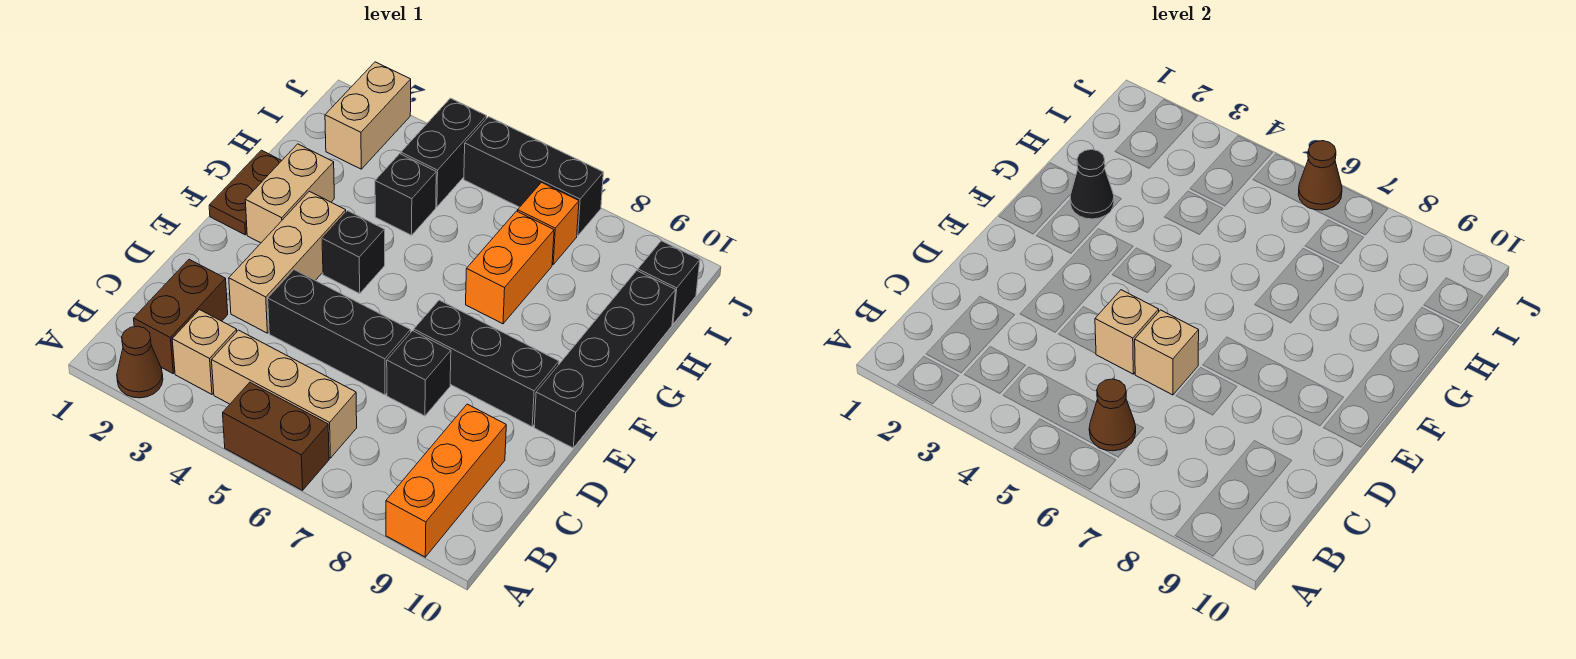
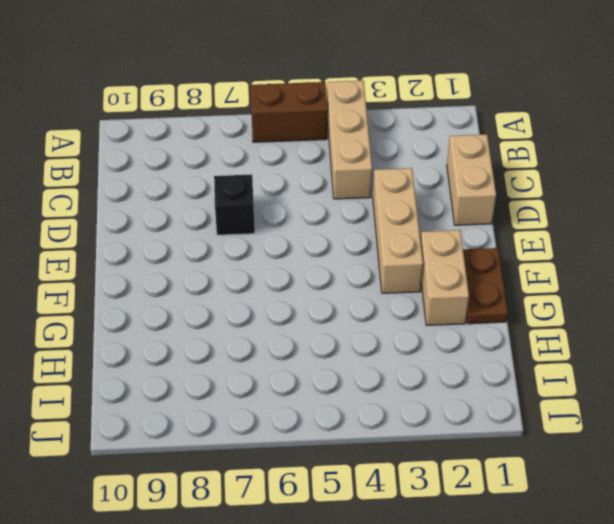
tan brick A4:C4 level 1 -> tan brick B4:B6 level 1
tan brick C1:D1 level 1 -> tan brick I2:J2 level 1
none -> brown cone A2 level 1
none -> orange brick A9:C9 level 1
none -> brown brick B2:C2 level 1

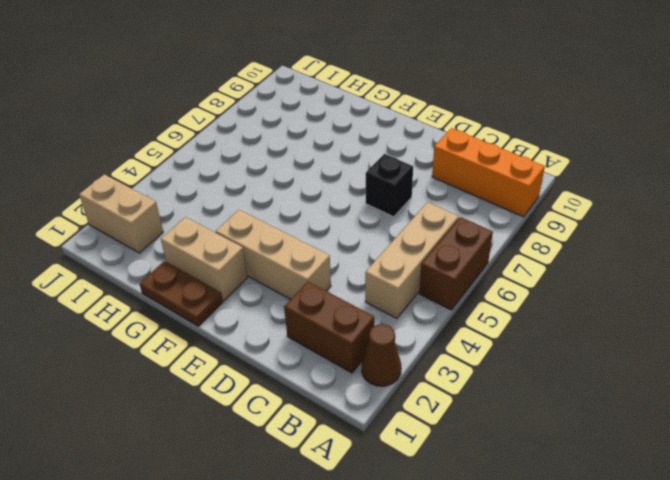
none -> tan brick B3 level 1
none -> black brick D4:D6 level 1
none -> black brick E7:E9 level 1

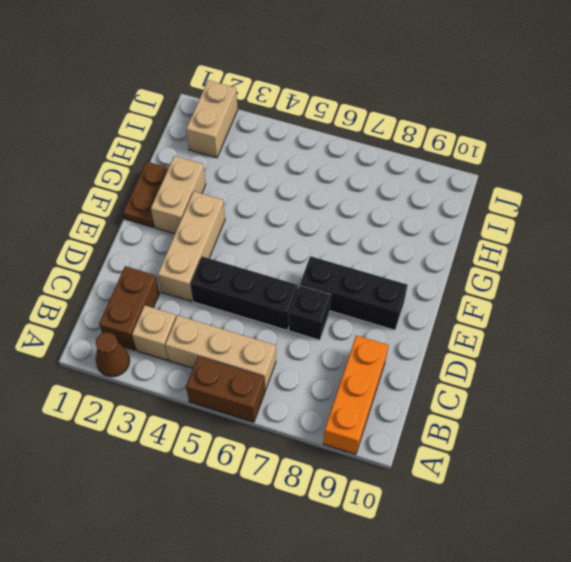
none -> black brick E10:H10 level 1
none -> black brick F4 level 1
none -> orange brick G7:H7 level 1

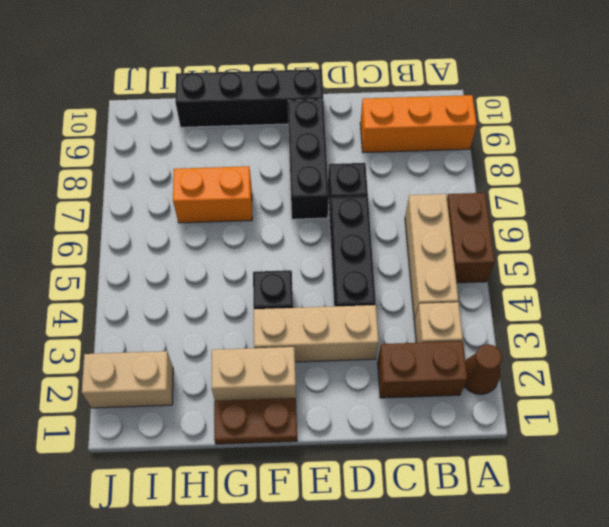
none -> black brick H4 level 1
none -> black brick I4:J4 level 1
none -> orange brick I7 level 1

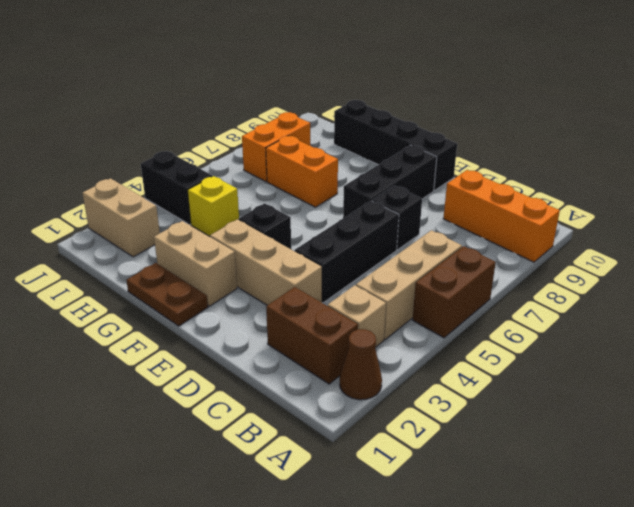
yellow brick H4 level 1 -> black brick H4 level 1
orange brick I7:I8 level 1 -> orange brick I7 level 1
none -> black brick I10 level 1
none -> black brick J5:J7 level 1
none -> brown cone B6 level 2

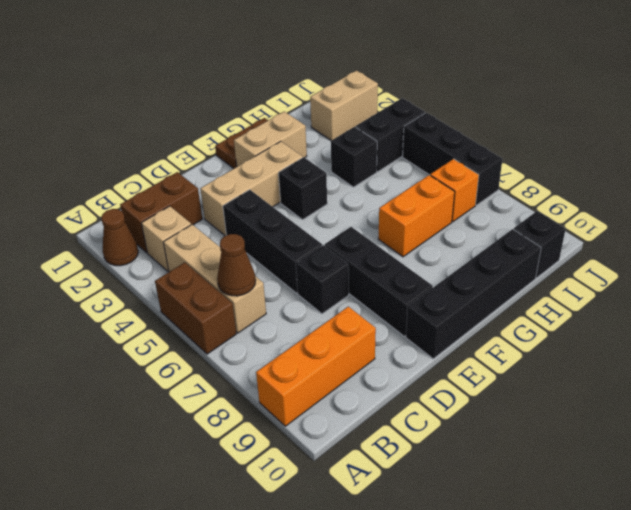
none -> tan brick D5 level 2
none -> tan brick D6 level 2
none -> black cone G2 level 2

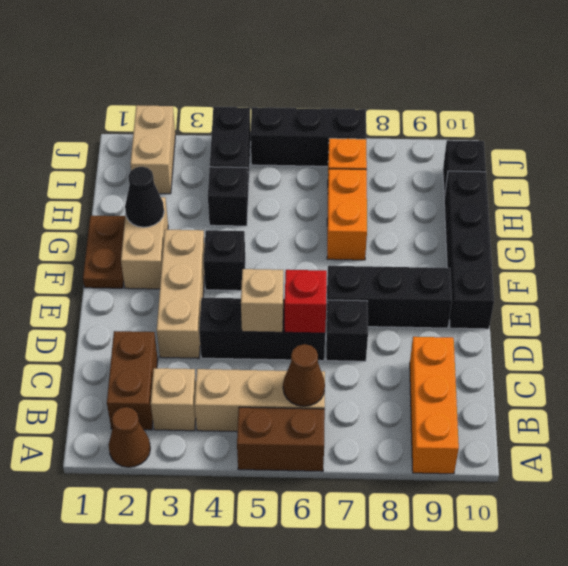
red brick D6 level 2 -> tan brick D6 level 2
none -> brown cone J6 level 2

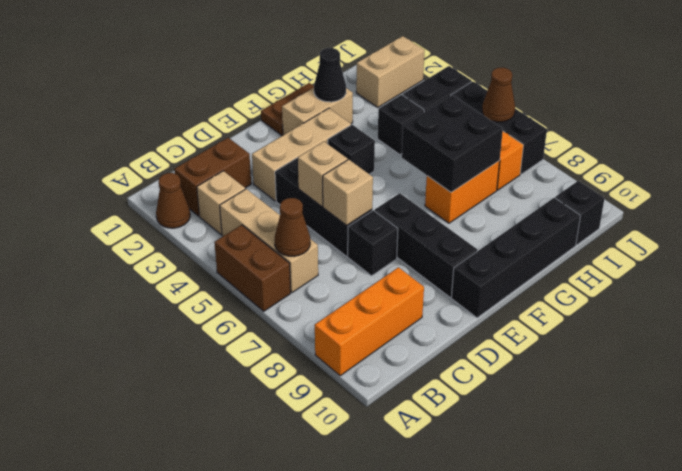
black brick G6:H7 level 2 -> none

